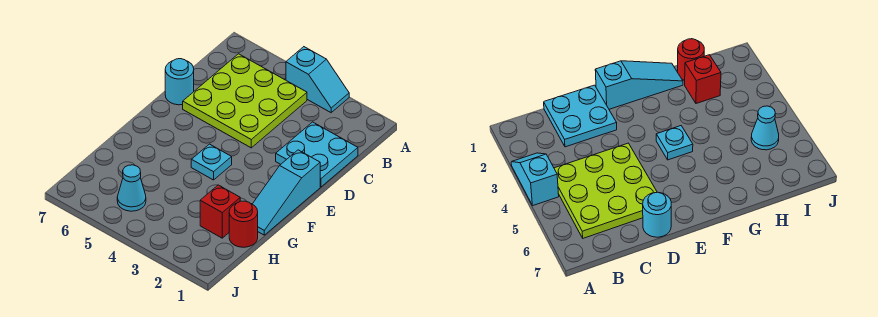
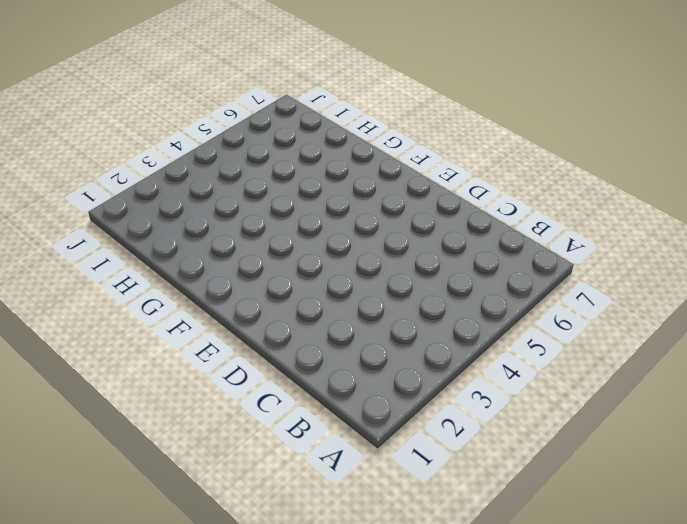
none -> cyan slope A3:A4 level 1 top 4
none -> lime plate B4:D6 level 1

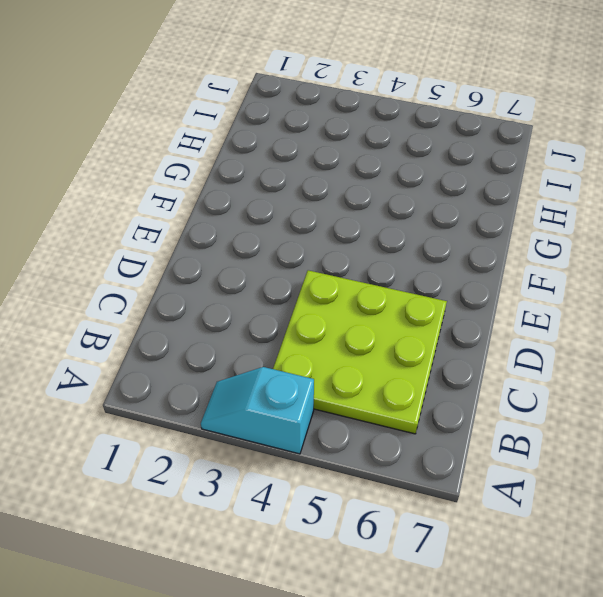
none -> cyan plate C1:D2 level 1
none -> cyan round brick D7 level 1

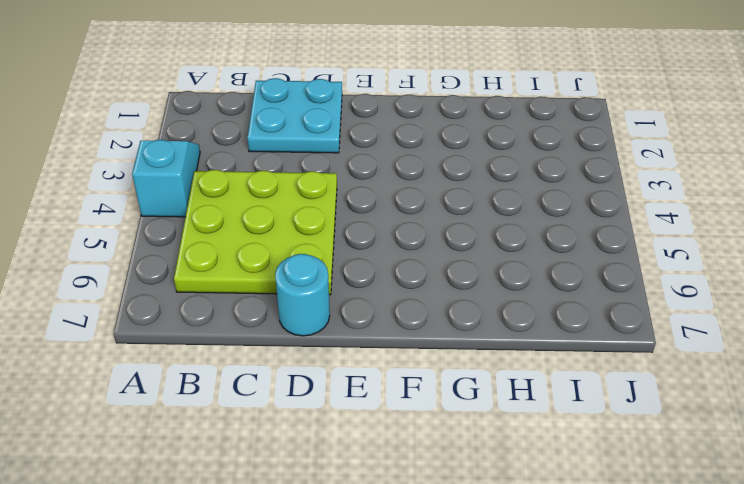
none -> cyan slope E1:G1 level 1 top E
none -> cyan plate F4 level 1

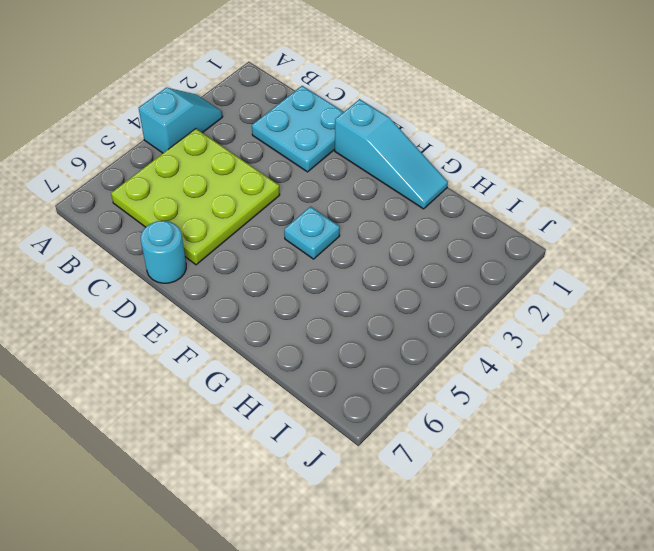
none -> red round brick H1 level 1
none -> red brick H2 level 1

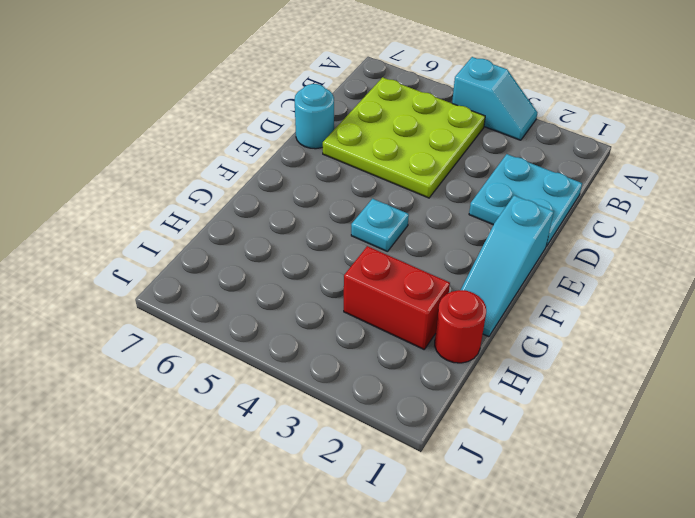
red brick H2:H3 level 1 -> red brick H2 level 1
none -> cyan cone I5 level 1

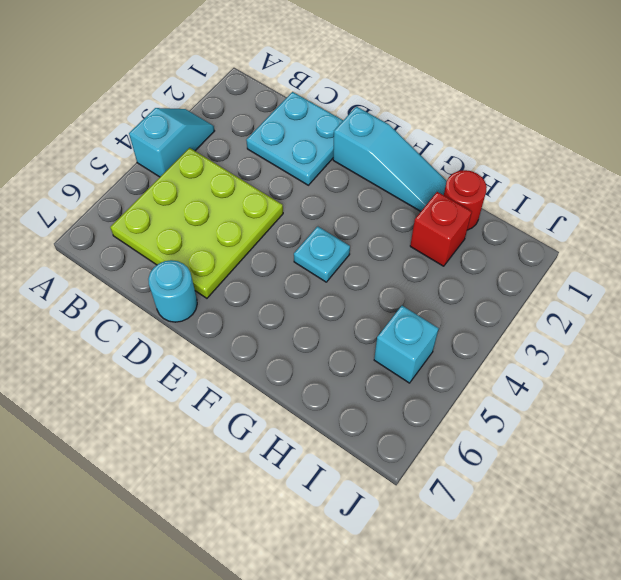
cyan brick I5 level 1 -> cyan cone I5 level 1

